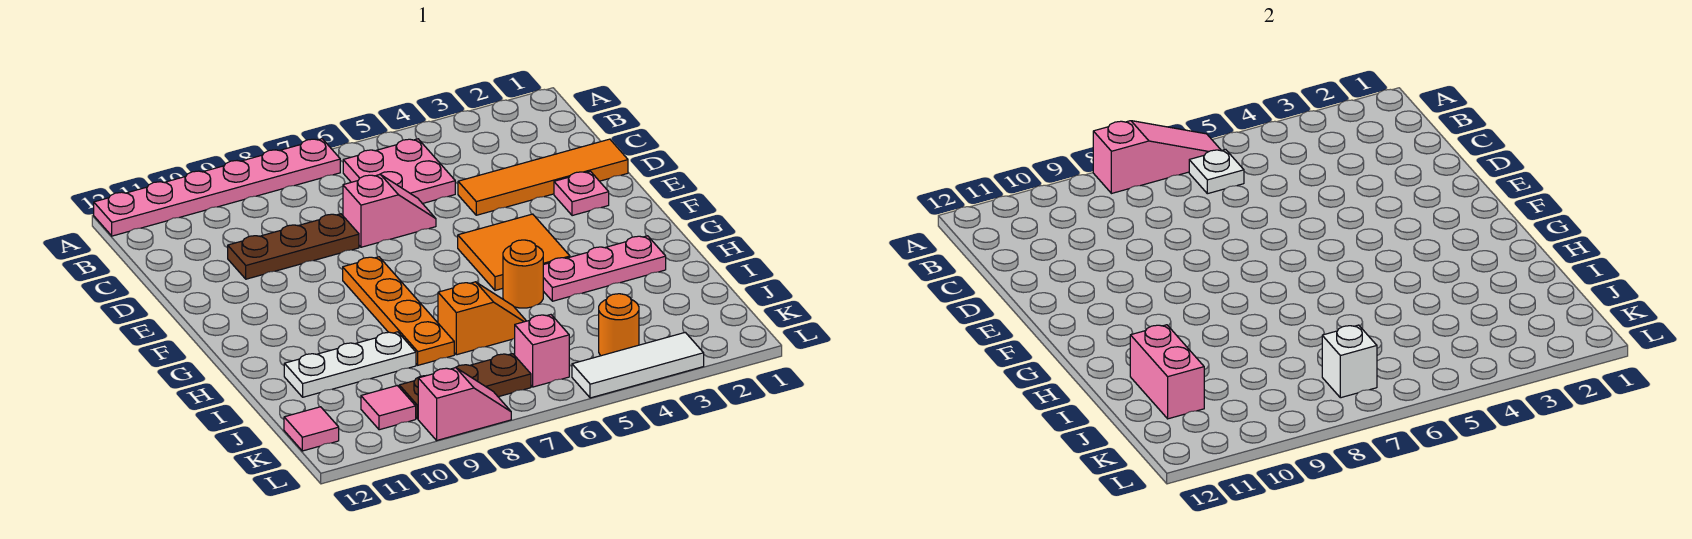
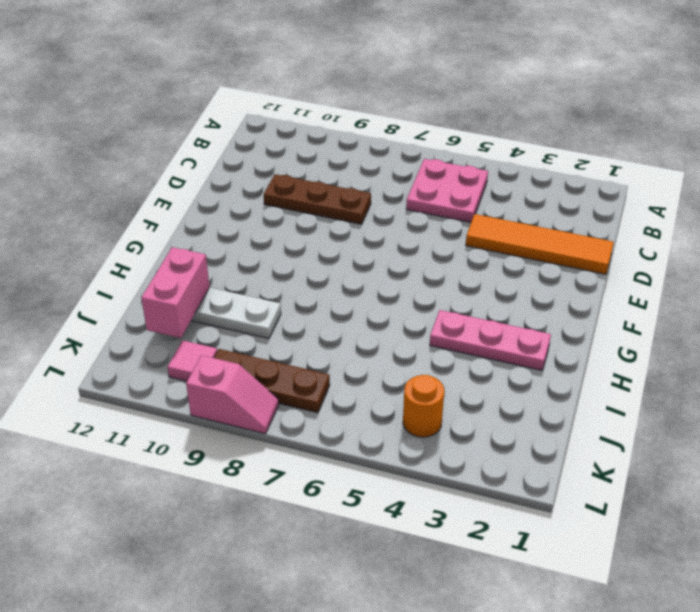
none -> pink plate A7:A12 level 1
none -> pink slope D6:D7 level 1 top 7
none -> pink plate E2 level 1

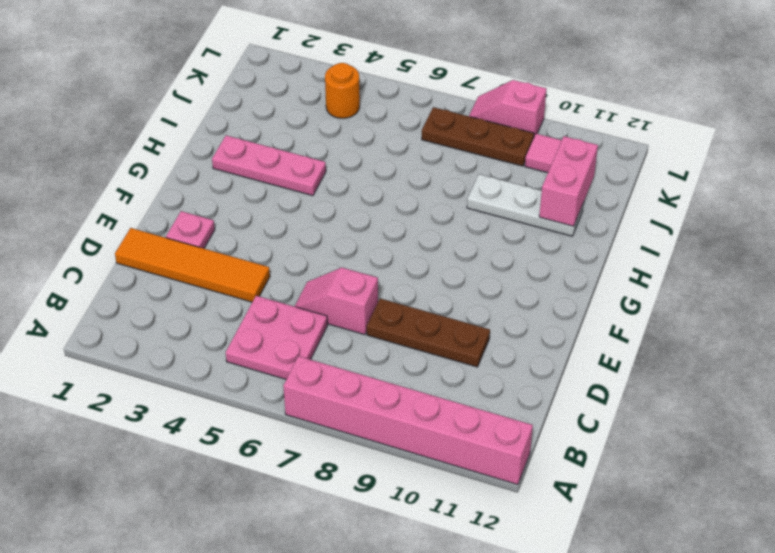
pink brick A7:A12 level 1 -> pink plate A7:A12 level 1
none -> orange tile F4:G5 level 1
none -> orange plate F8:I8 level 1
none -> orange round brick H5 level 1

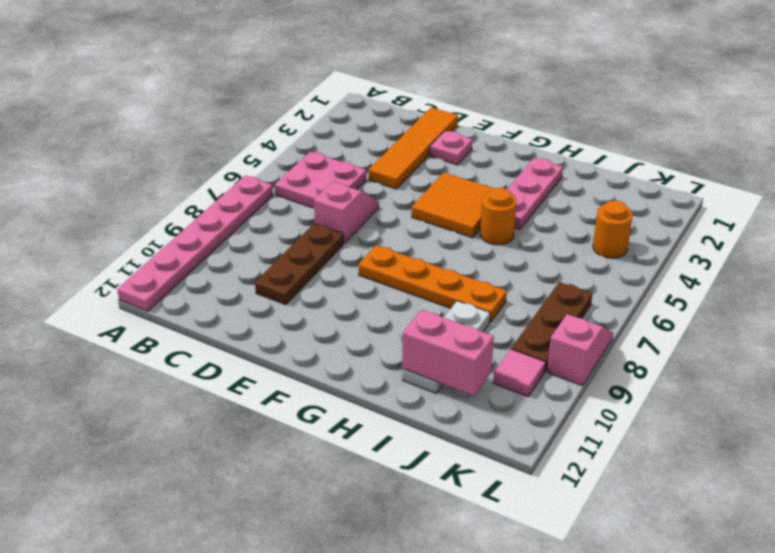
none -> orange slope I6:I7 level 1 top 7
none -> pink brick K6 level 1
none -> pink tile K12 level 1

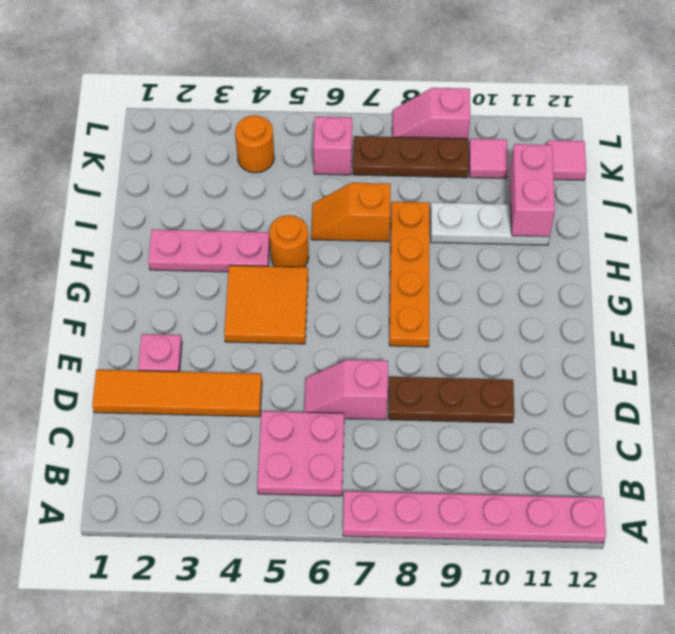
none -> white tile L3:L5 level 1
none -> pink slope A6:A8 level 2 top 8
none -> white plate B6 level 2

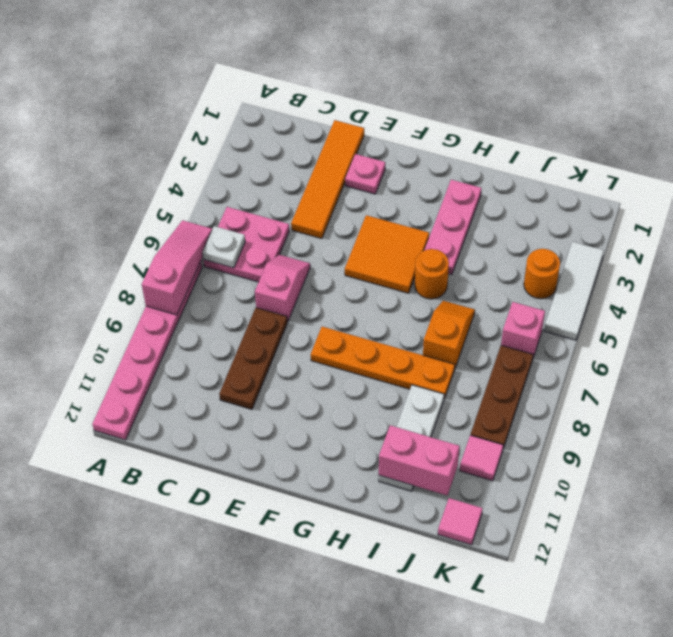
none -> pink slope L8:L9 level 1 top 9
none -> white brick K7 level 2

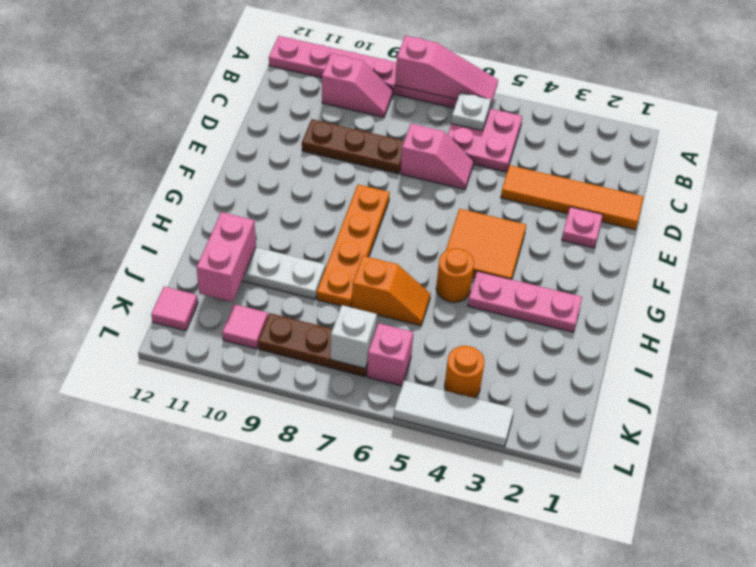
pink slope B9:B10 level 1 top 10 -> pink slope L8:L9 level 1 top 9

